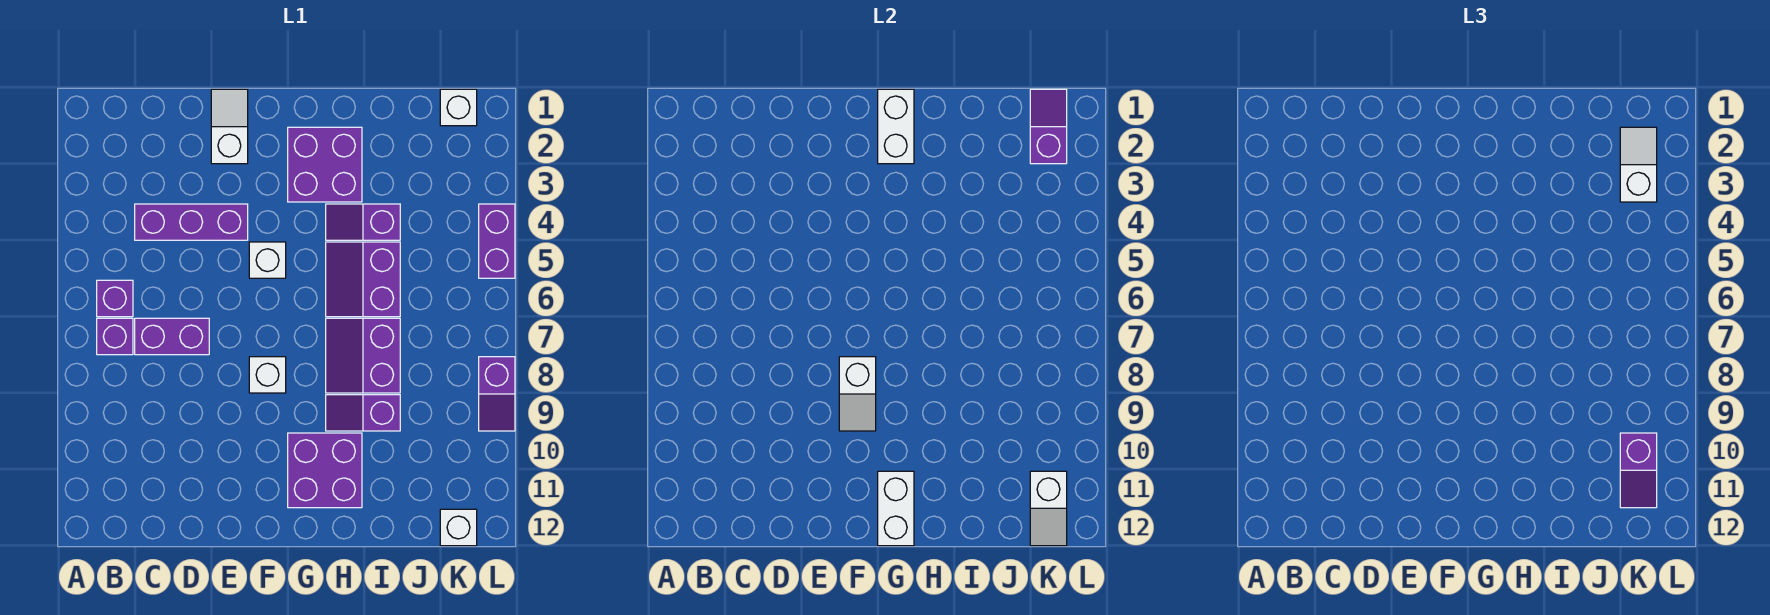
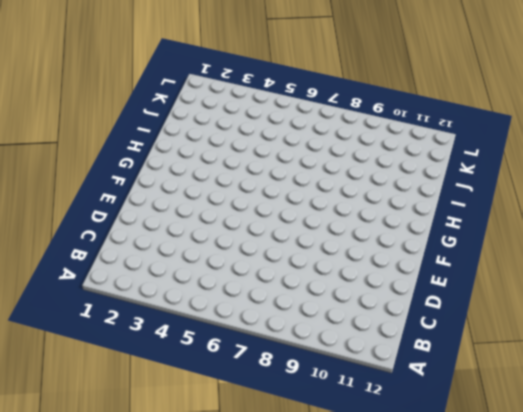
none -> purple brick B6 level 1
none -> purple brick B7 level 1
none -> purple brick C4:E4 level 1

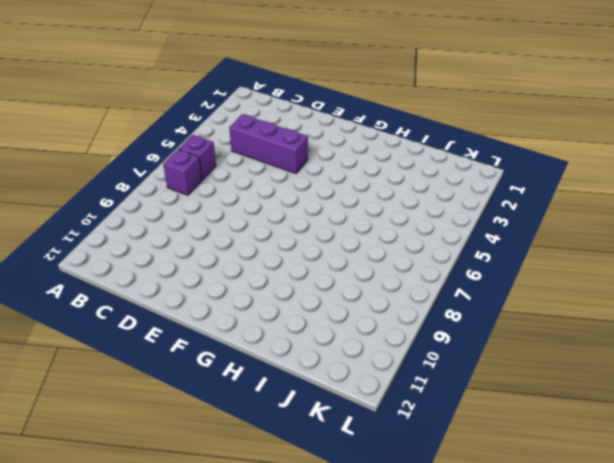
none -> purple brick C7:D7 level 1
none -> white slope E1:E2 level 1 top 2
none -> white brick F5 level 1

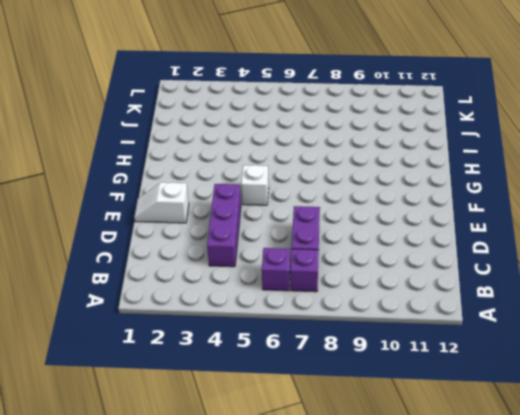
none -> white brick F8 level 1
none -> purple brick G2:H3 level 1
none -> purple brick G10:H11 level 1

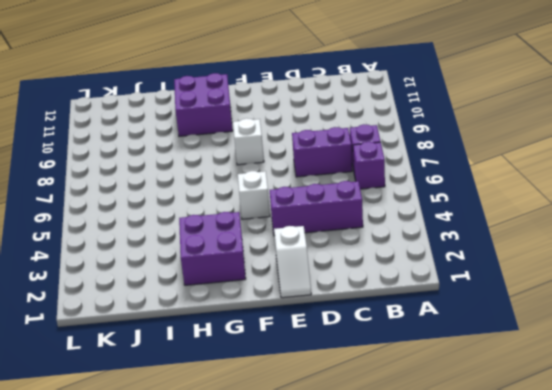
none -> purple slope H4:I4 level 1 top I
none -> purple slope H5:I6 level 1 top I
none -> purple slope H7:I8 level 1 top I

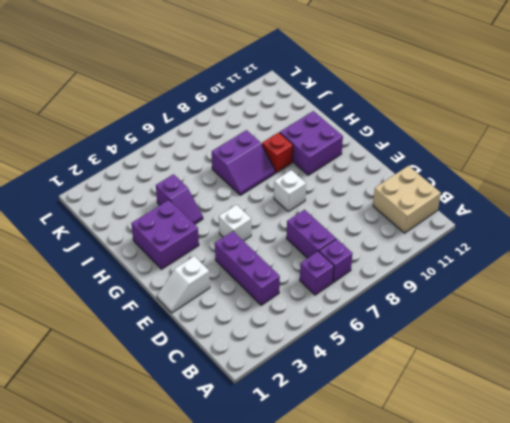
tan brick B11:C12 level 1 -> none
red brick H9 level 1 -> purple slope H9:I9 level 1 top I
none -> purple slope H5:I6 level 1 top I
none -> white brick K1 level 1
none -> white brick K12 level 1

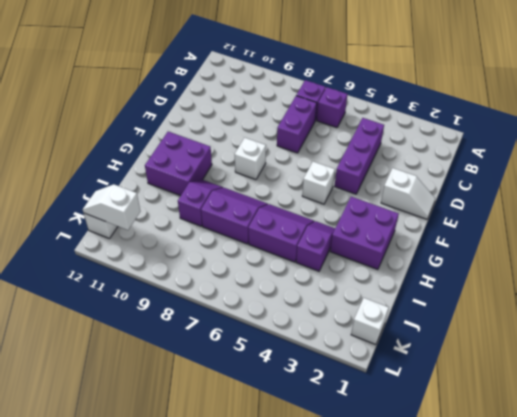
none -> purple brick L4:L5 level 1
none -> purple slope L8:L9 level 1 top 8
none -> white slope F8:F9 level 2 top 8

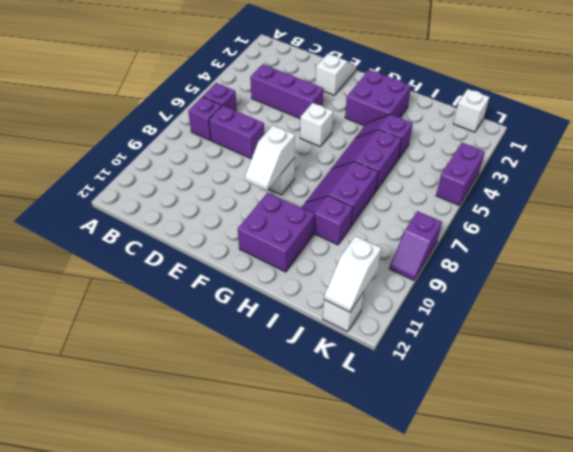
none -> white brick G1:G2 level 2
none -> white brick G11:G12 level 2
none -> purple slope K1:K2 level 2 top 2

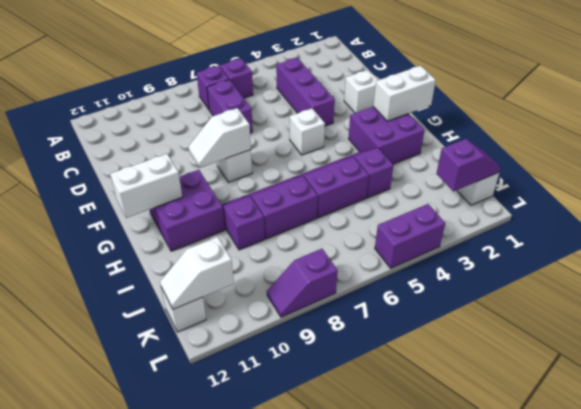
none -> white slope K2:K3 level 3 top 3
none -> purple slope K10:K11 level 3 top 10

